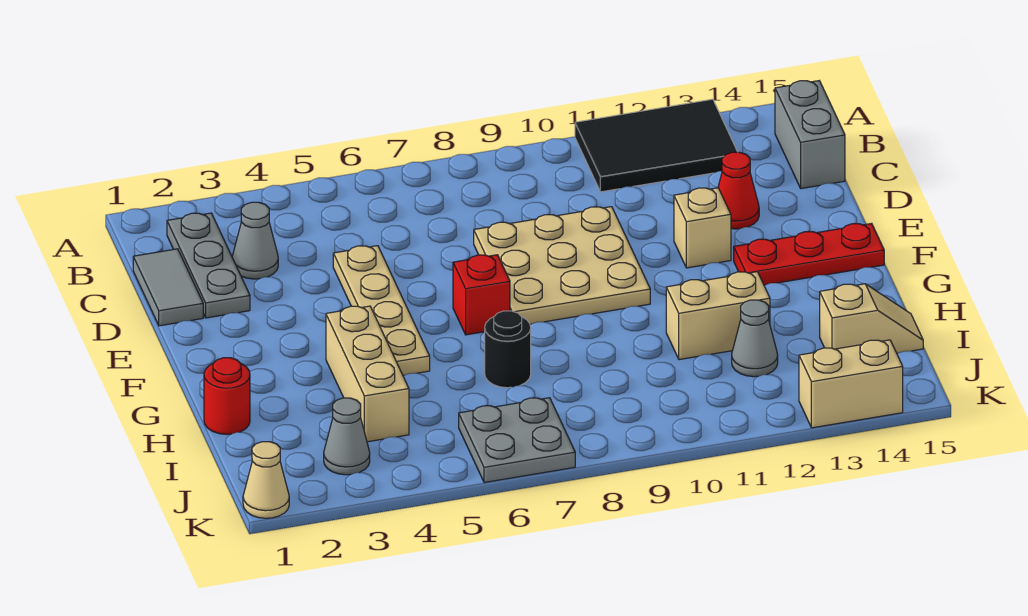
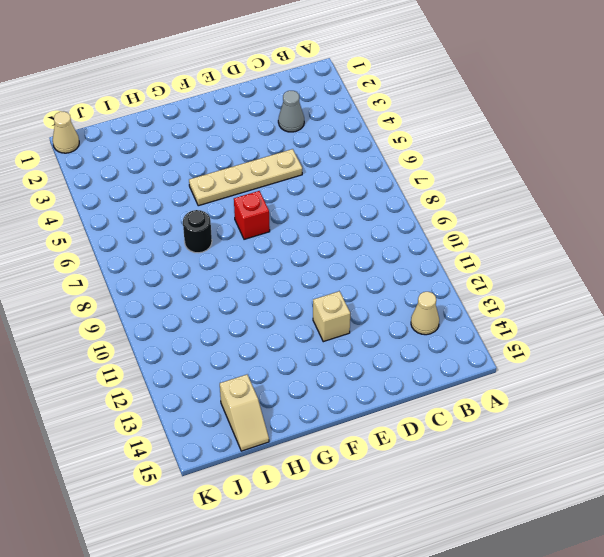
tan cone B13 level 1 -> black tile A11:B13 level 1
none -> grey plate B2:D2 level 1
none -> grey brick B15:C15 level 1
none -> grey tile C1:D1 level 1

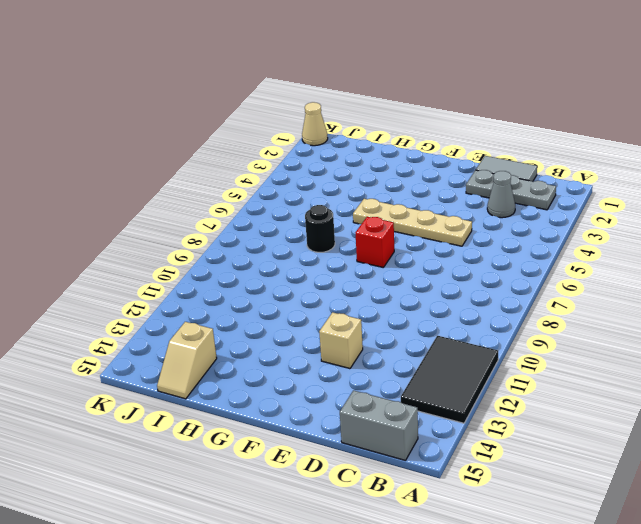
none -> tan plate D8:F10 level 1
none -> red cone D13 level 1
none -> red plate F13:F15 level 1

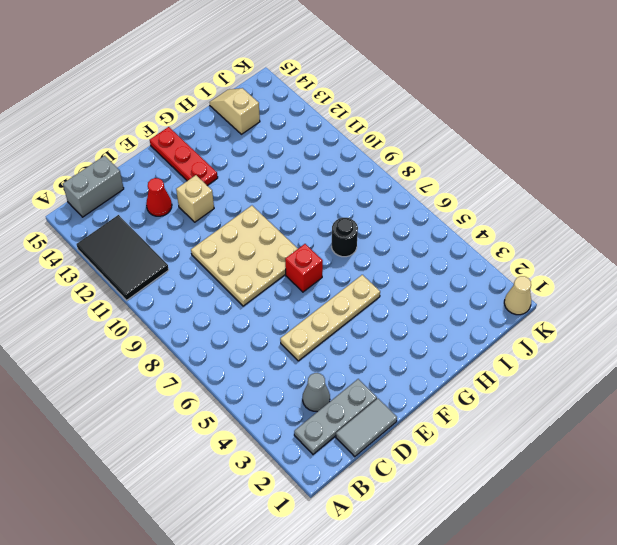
none -> tan brick G4:I4 level 1
none -> red round brick H1 level 1
none -> tan brick H11:H12 level 1

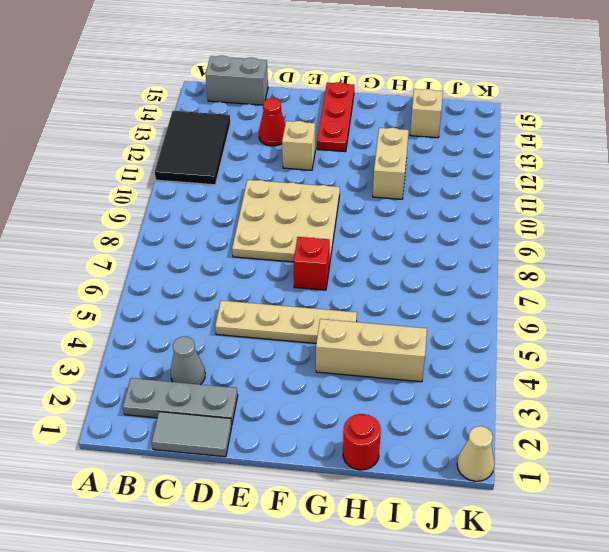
none -> black round brick H7 level 1
none -> grey cone I12 level 1
none -> grey cone J3 level 1

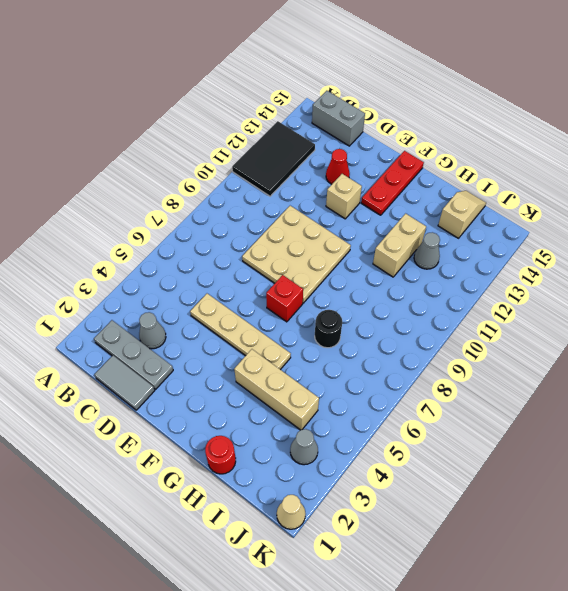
none -> grey plate J6:K7 level 1
none -> tan brick K13:K14 level 1

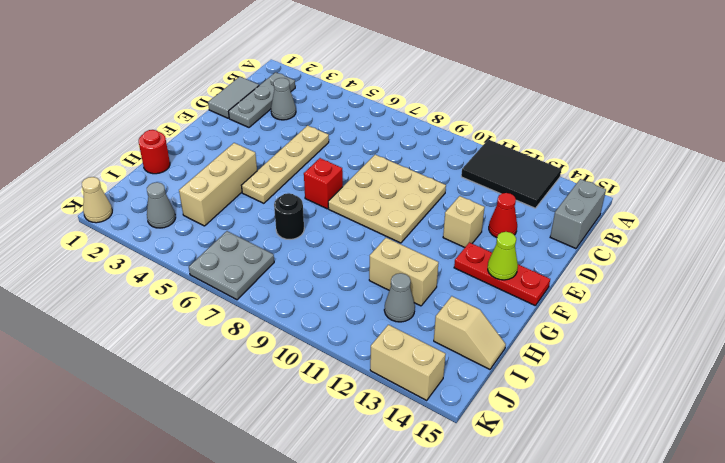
lime cone F14 level 2 -> none

